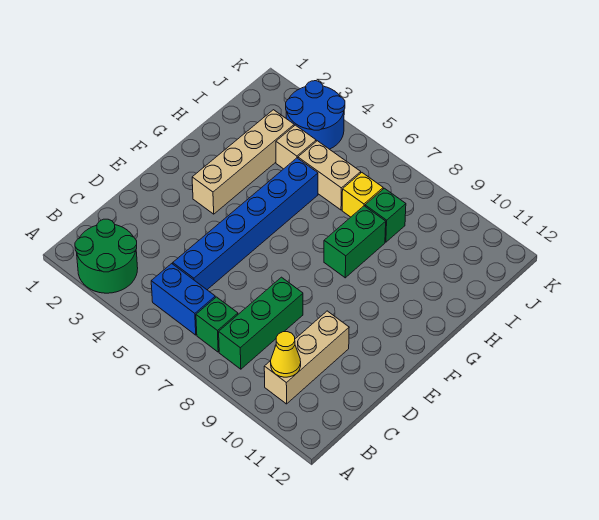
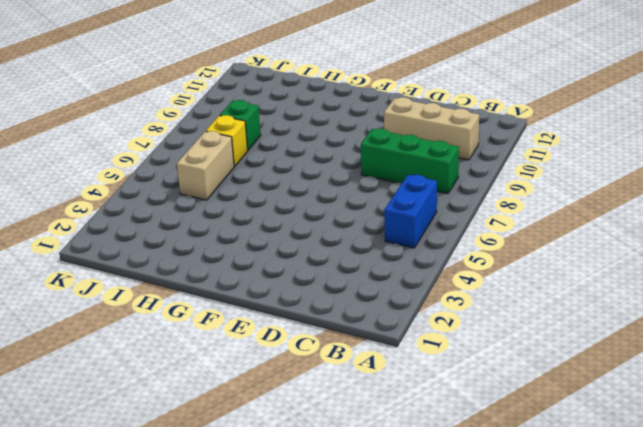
none -> green round brick A2:B3 level 1
none -> green brick B7 level 1
none -> blue brick C5:H5 level 1

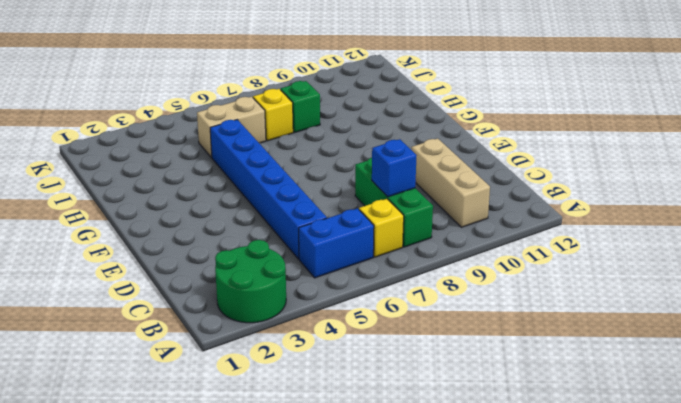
yellow brick B7 level 1 -> green brick B7 level 1
blue brick C8 level 2 -> none
none -> tan brick F3:I3 level 1
none -> green brick G8:H8 level 1
none -> tan brick I4 level 1

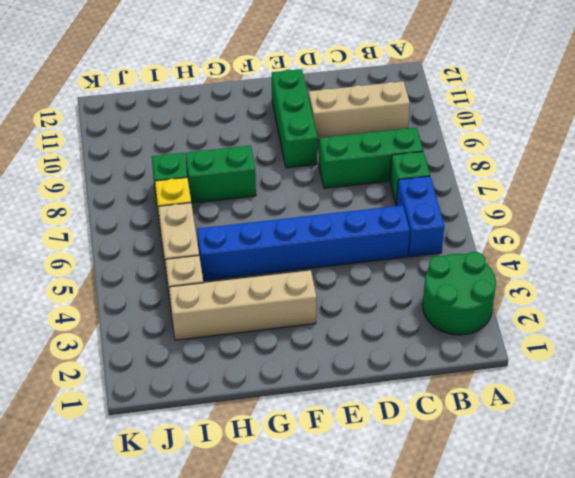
green brick E9:E11 level 1 -> none
none -> blue round brick J3:K4 level 1
none -> yellow cone B10 level 2

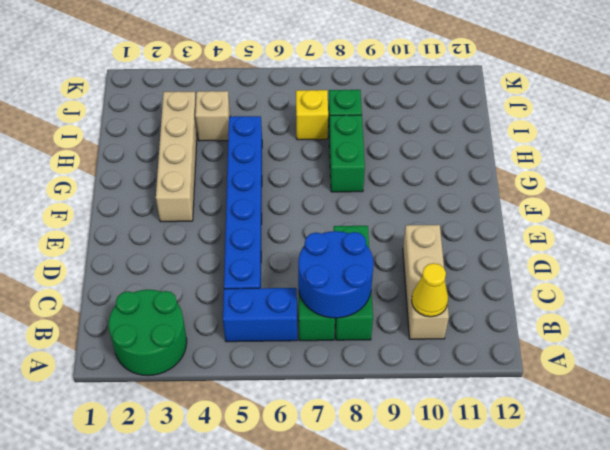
blue round brick B7:C8 level 2 -> blue round brick J3:K4 level 1
none -> tan brick I5:I6 level 1

